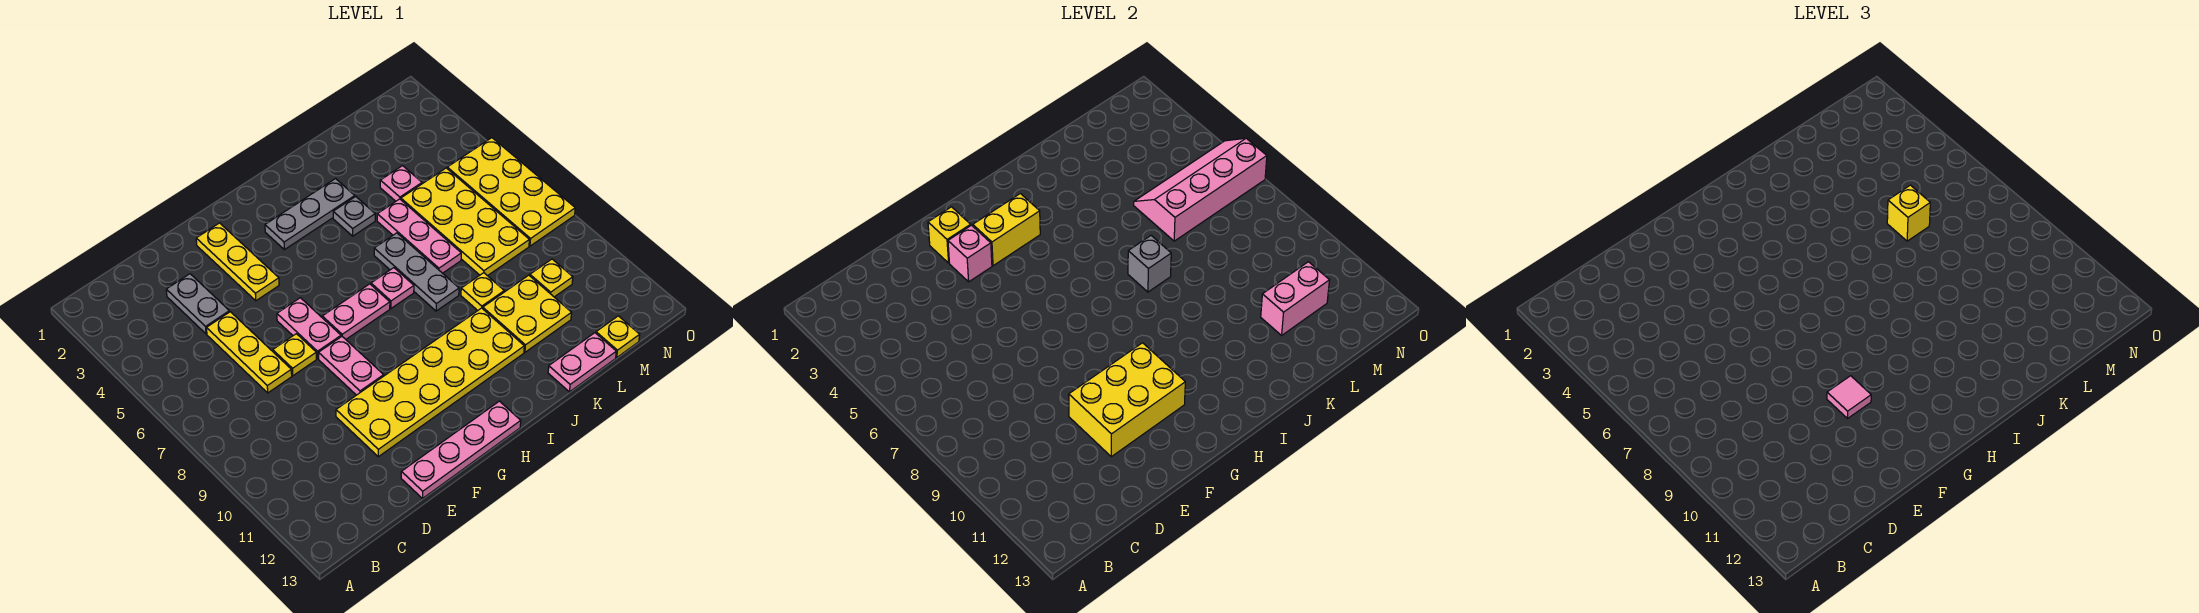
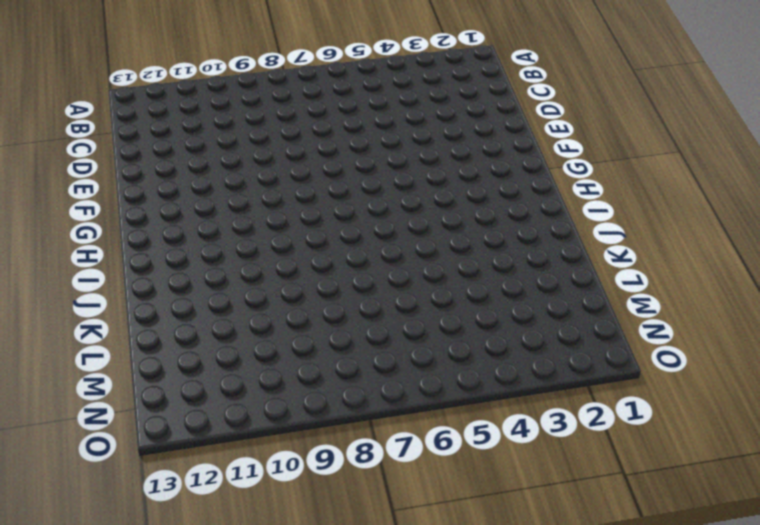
none -> grey plate D3:D4 level 1
none -> yellow plate D5:D7 level 1
none -> yellow plate E7 level 1
none -> yellow plate E10:J11 level 1

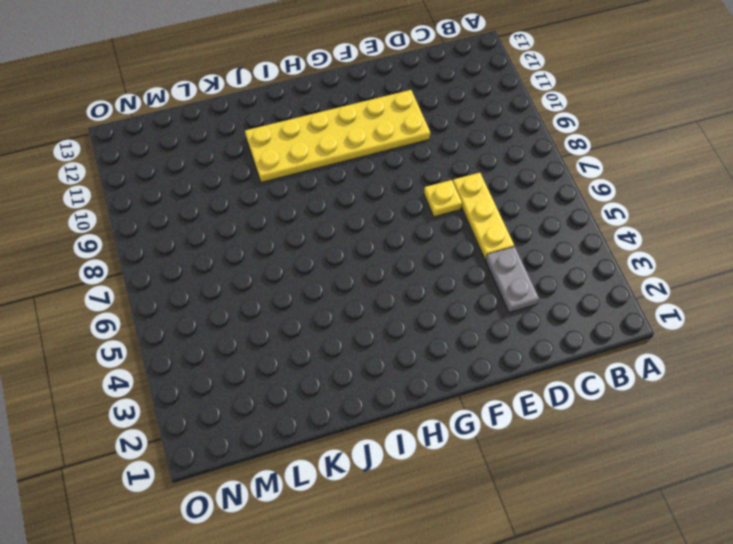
none -> pink plate E13:H13 level 1
none -> yellow plate F2:F4 level 1
none -> pink plate F6:F7 level 1
none -> pink plate F8:F9 level 1

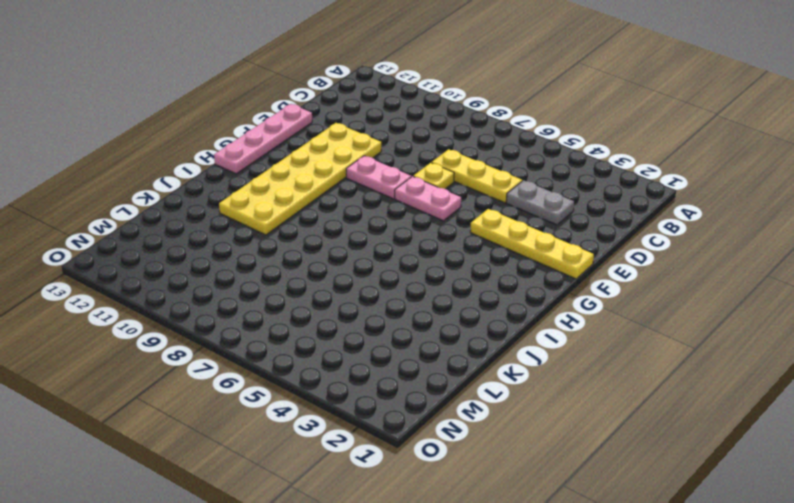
yellow plate F1:F4 level 1 -> yellow plate F2:F4 level 1
none -> pink plate G7:H7 level 1
none -> grey plate H3:J3 level 1
none -> pink plate I7 level 1
none -> grey plate J4 level 1

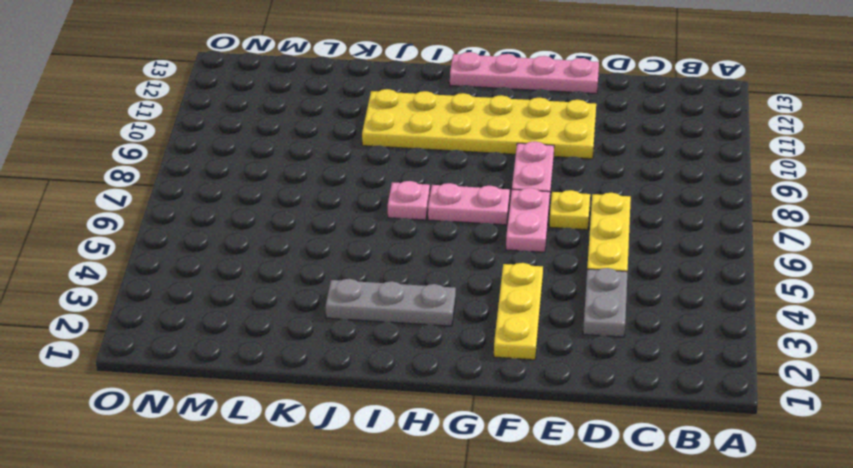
none -> grey plate J4 level 1
none -> grey plate J6:J8 level 1
none -> pink plate K5:K7 level 1
none -> yellow plate K9 level 1

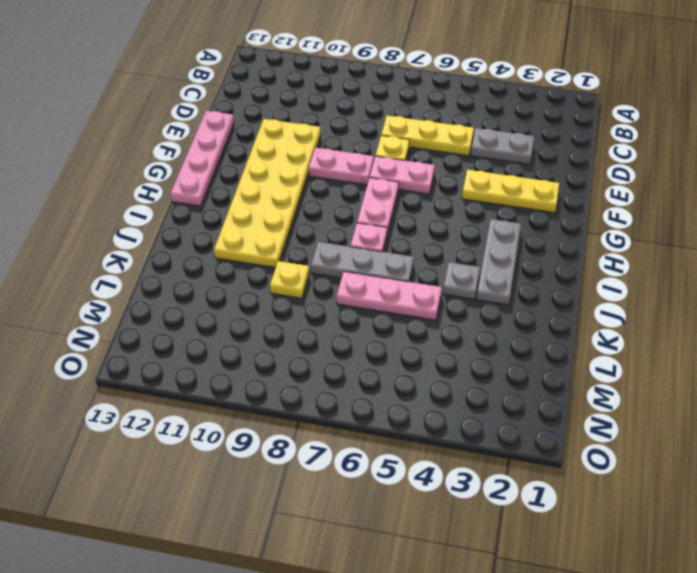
none -> yellow plate K10:L11 level 1
none -> pink plate K13:L13 level 1
none -> pink plate L4 level 1
none -> yellow plate L5:M8 level 1

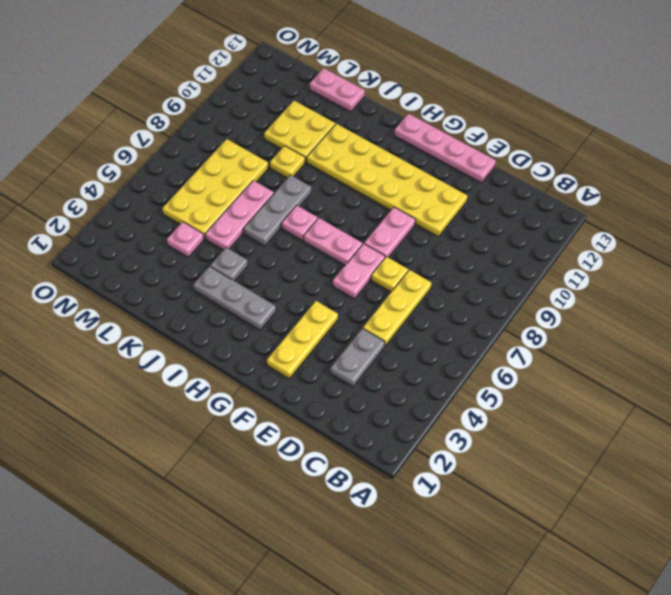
none -> yellow plate M10 level 1
none -> yellow plate M13 level 1
none -> yellow plate N5:O8 level 1
none -> yellow brick E10:G11 level 2

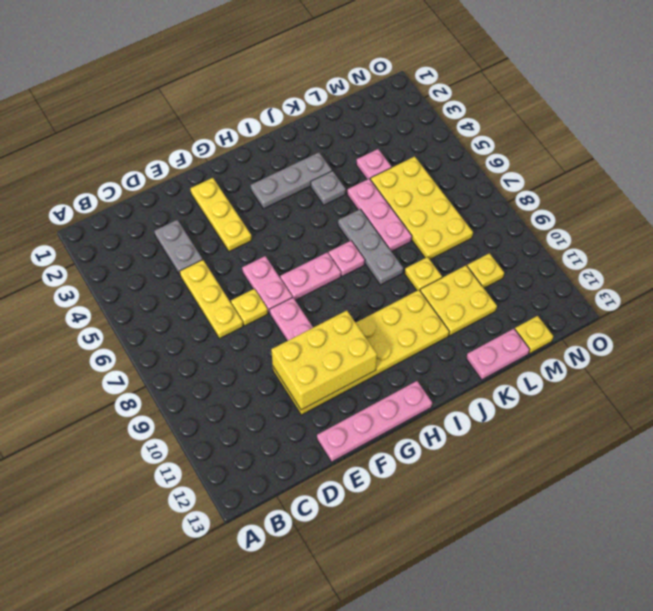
none -> yellow plate N5:O8 level 1
none -> yellow brick F2 level 2
none -> pink brick F3 level 2
none -> yellow brick G3:H3 level 2

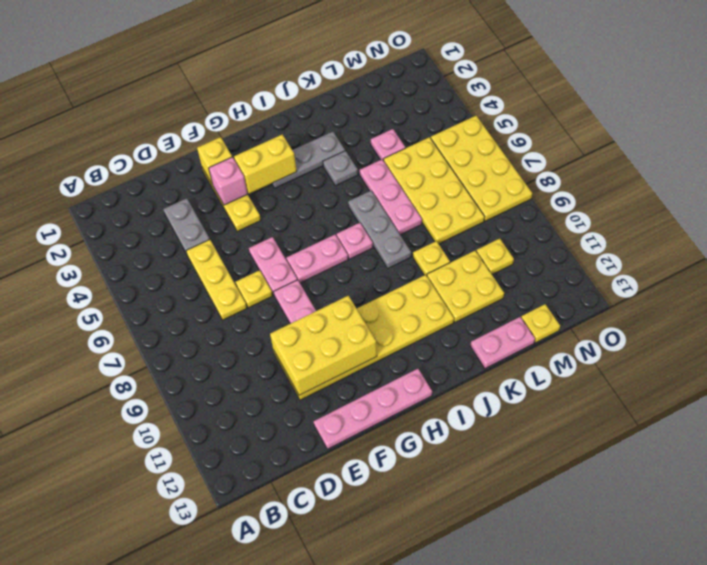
none -> grey brick J7 level 2
none -> pink slope L5:O6 level 2 top 6
none -> pink brick L11:M11 level 2
none -> pink tile F10 level 3

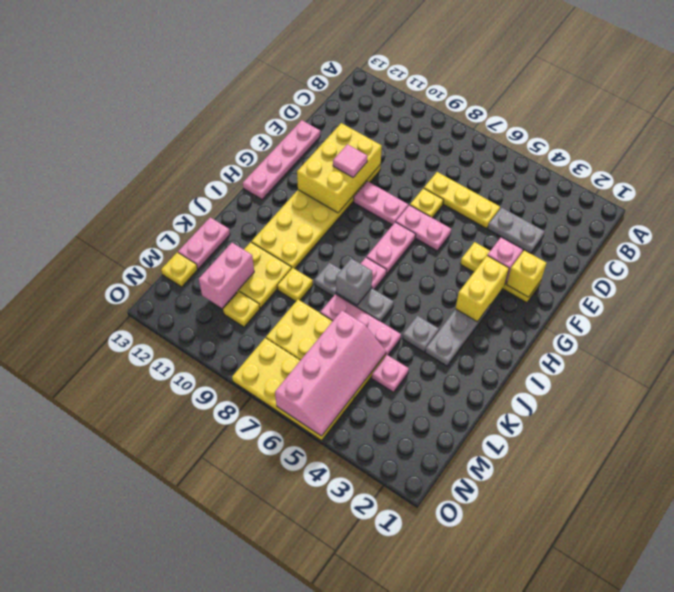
none -> yellow brick L6 level 3

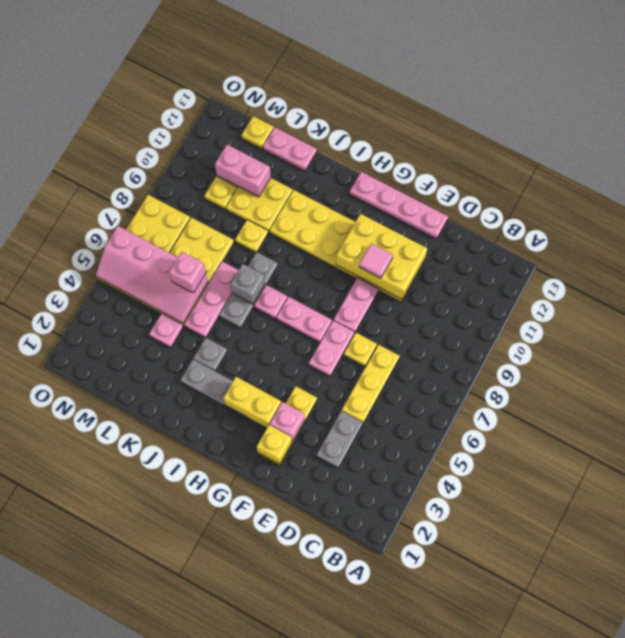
pink brick L6 level 3 -> yellow brick L6 level 3

